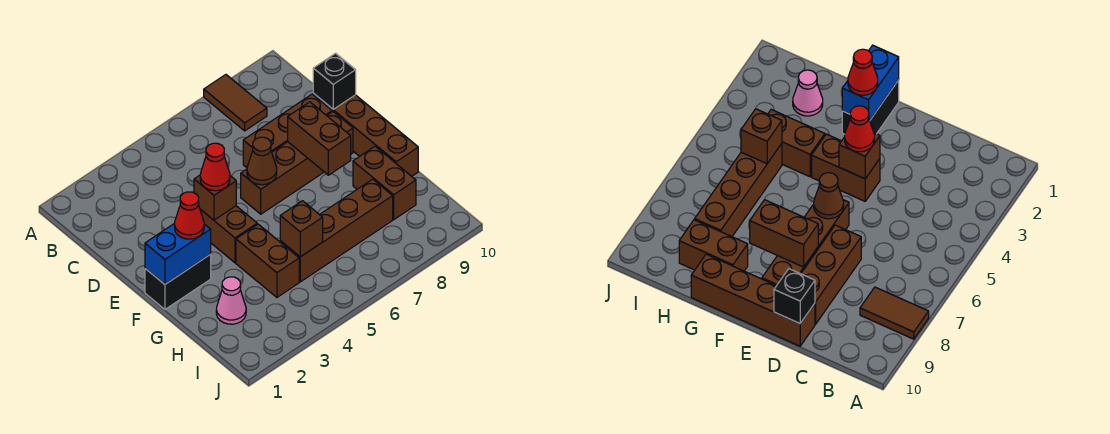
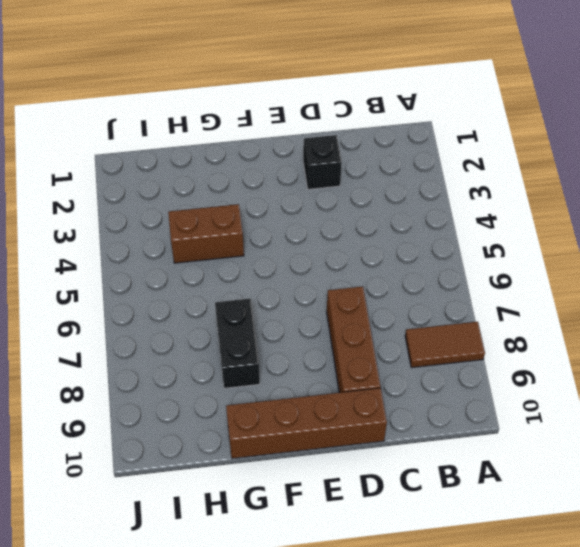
black brick D2 level 1 -> black brick D10 level 2
black brick G7:G8 level 1 -> black brick F1:F2 level 1
none -> brown brick E4:F4 level 1
none -> brown brick E6:E9 level 1
none -> brown brick G9:H9 level 1

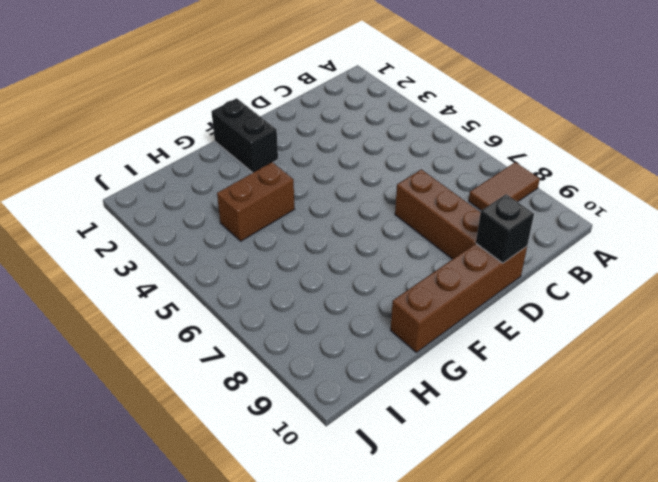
none -> brown brick E4:F4 level 1
none -> brown brick E6:E9 level 1
none -> brown brick G9:H9 level 1

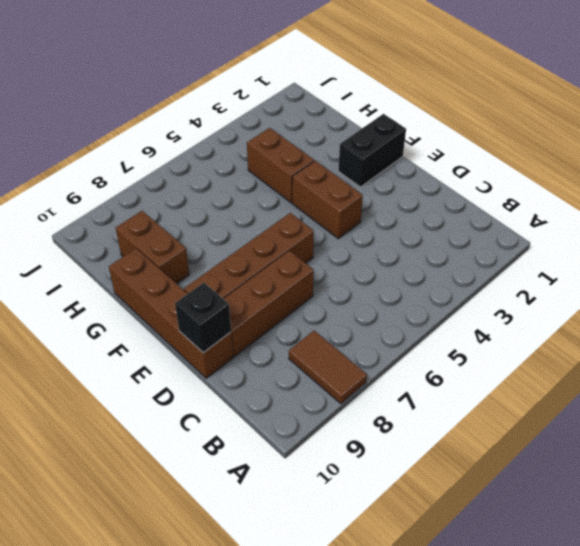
none -> pink cone H2 level 1
none -> brown brick H5:H8 level 1
none -> brown brick E4 level 2

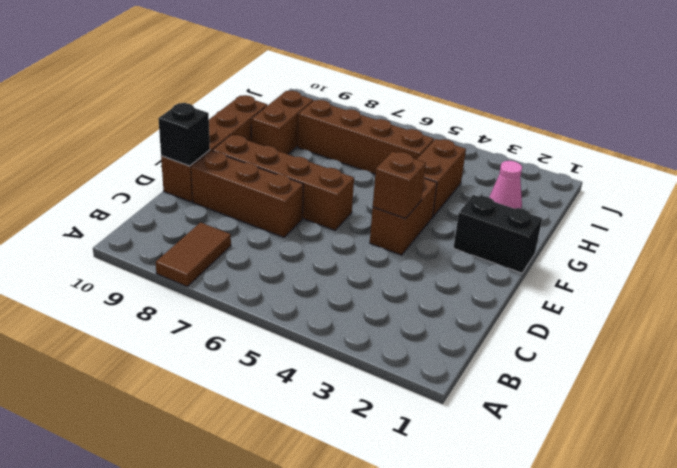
none -> brown cone E6 level 2
none -> brown brick E8:F8 level 2
none -> blue brick F1:F2 level 2

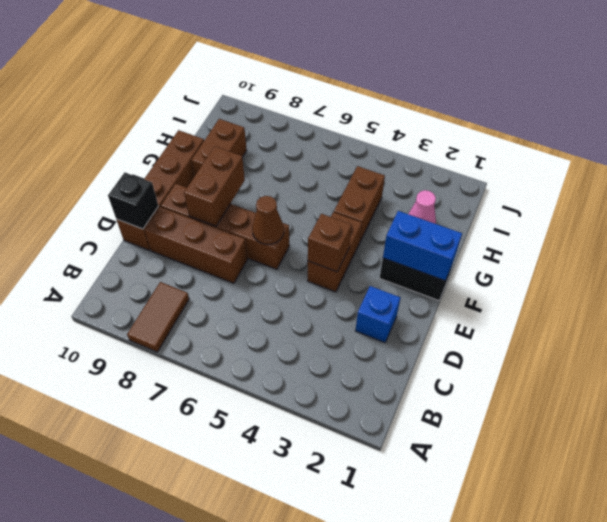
blue brick D2 level 1 -> none
none -> brown brick H5:H8 level 1
none -> brown brick H5 level 2
none -> red cone E4 level 3

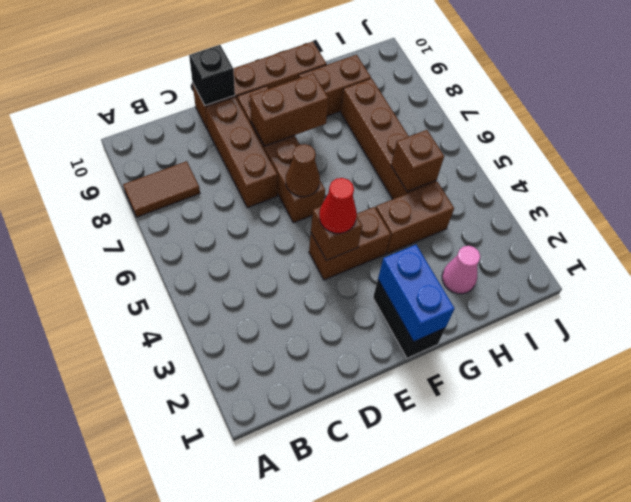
none -> red cone F2 level 3

